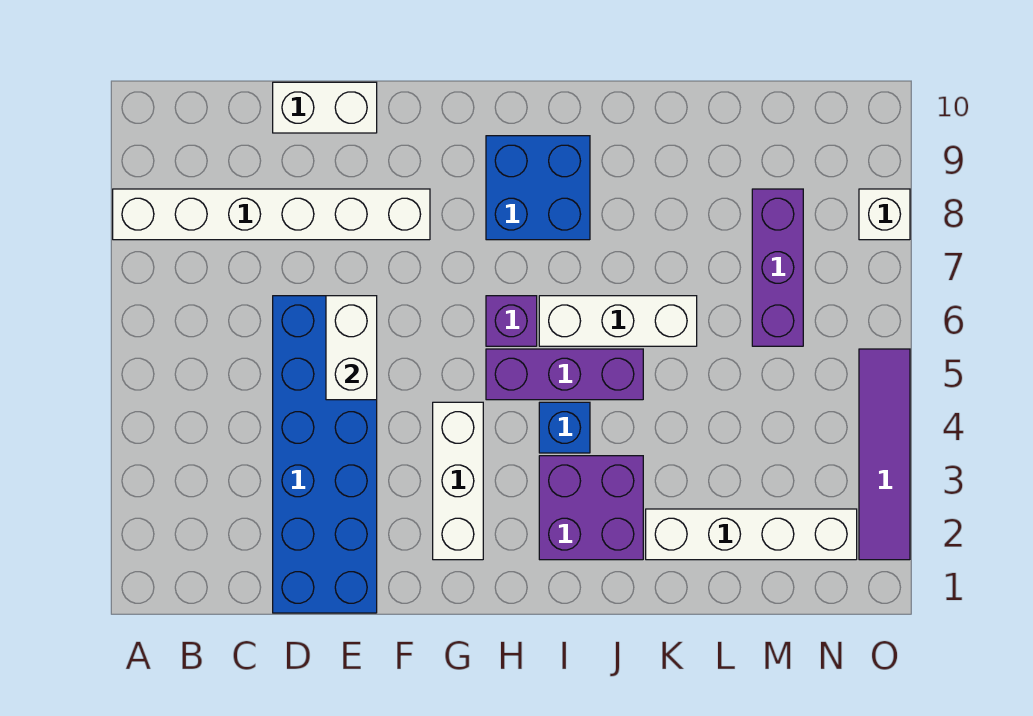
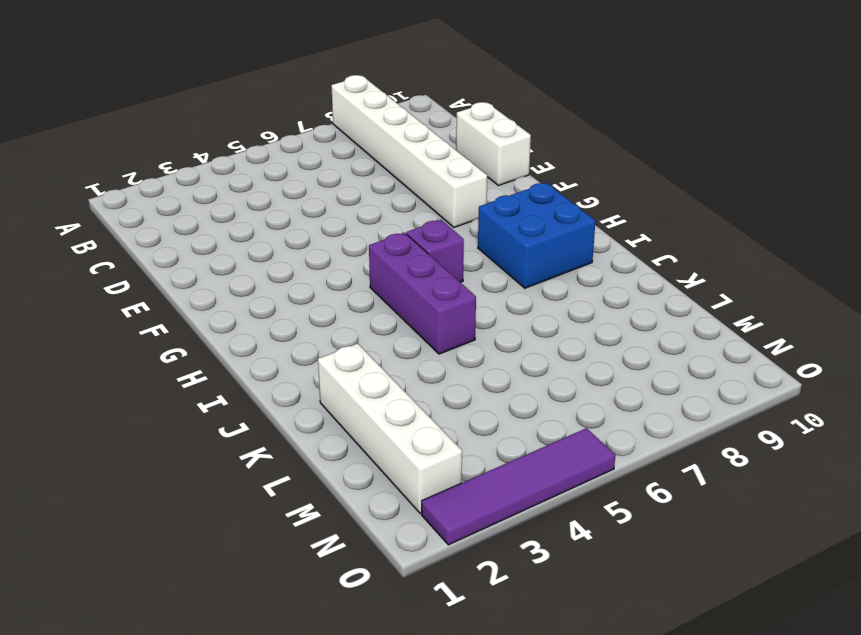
none -> blue brick D1:E6 level 1
none -> white brick G2:G4 level 1
none -> purple brick I2:J3 level 1

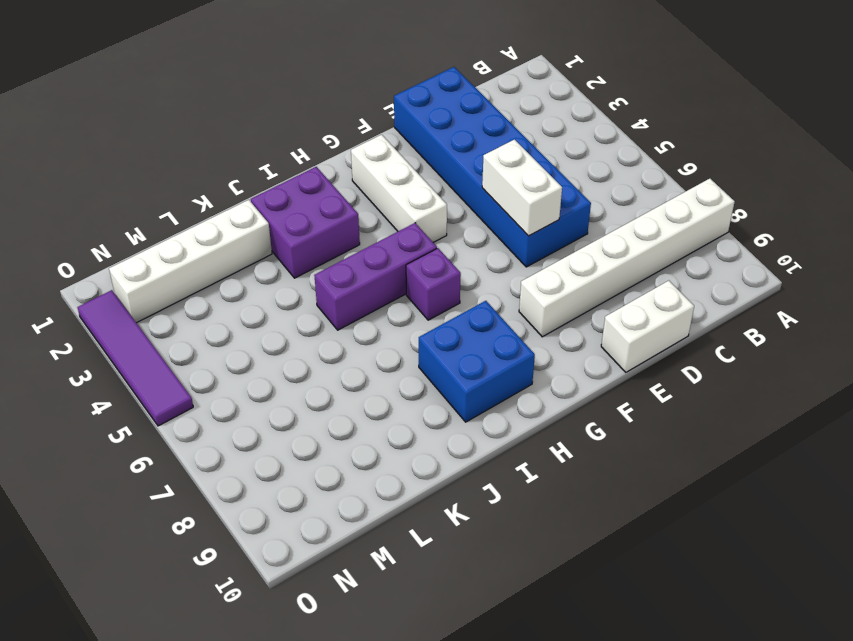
none -> blue brick I4 level 1
none -> white brick I6:K6 level 1
none -> purple brick M6:M8 level 1

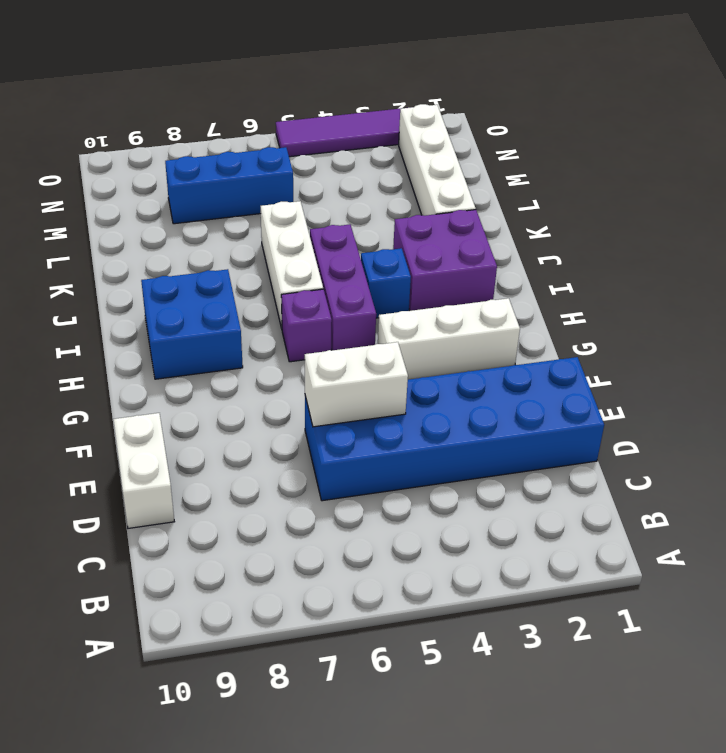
blue brick M6:M8 level 1 -> purple brick M6:M8 level 1
none -> white brick A8:F8 level 1
none -> white brick O8 level 1

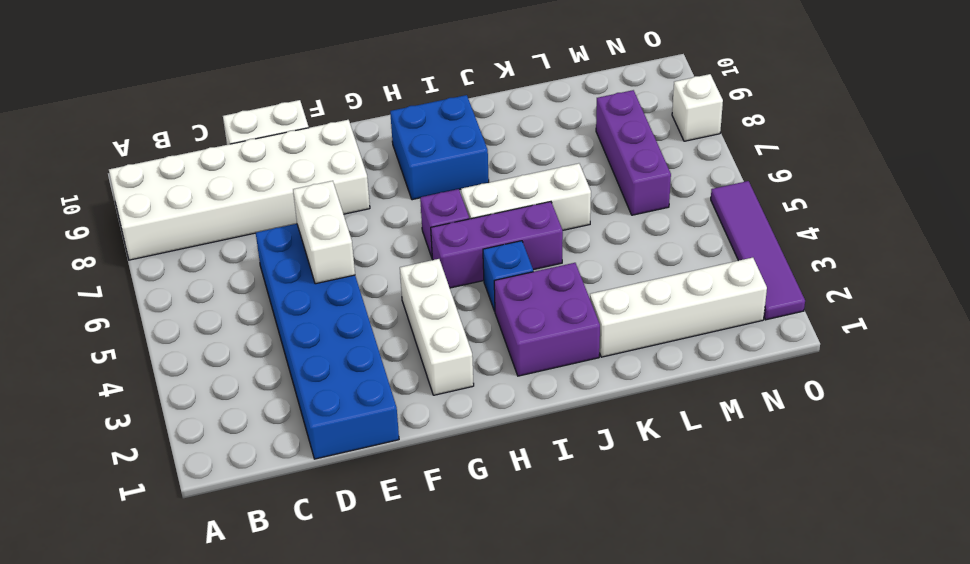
white brick A8:F9 level 1 -> white brick A8:F8 level 1

